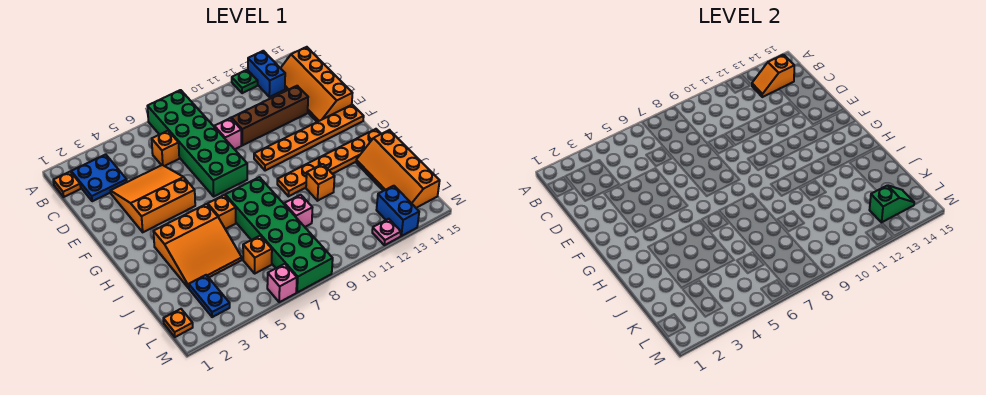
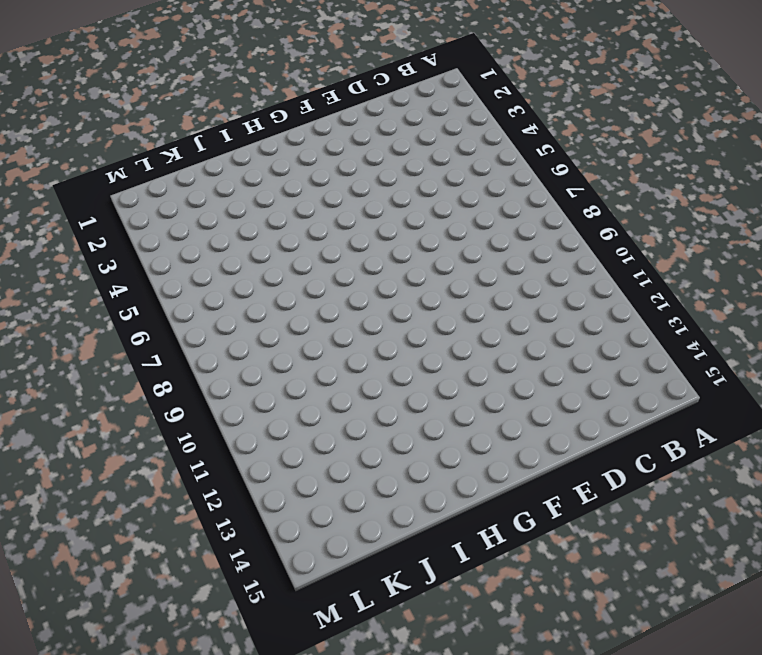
none -> green brick A7:F8 level 1
none -> green plate A12 level 1
none -> blue brick A13:B13 level 1

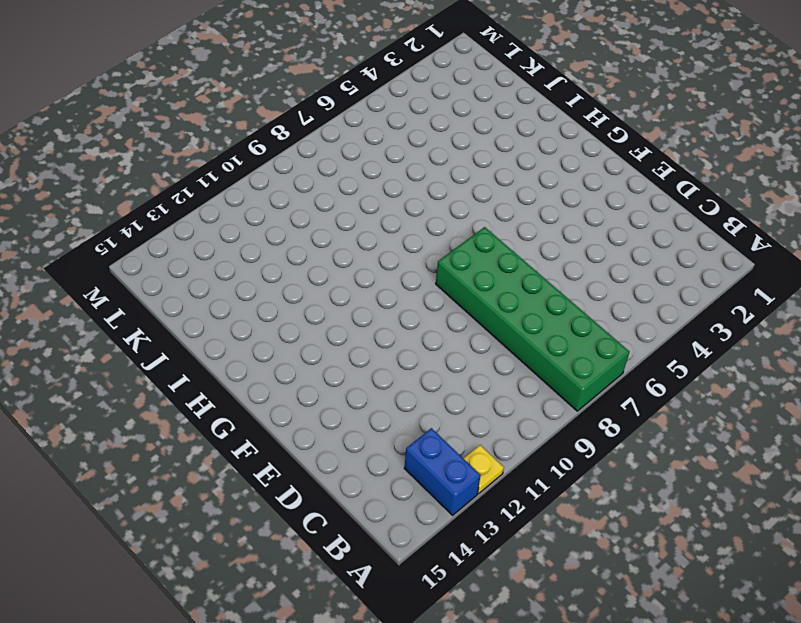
yellow plate A12 level 1 -> green plate A12 level 1
none -> orange plate B1 level 1
none -> blue plate B2:C3 level 1
none -> orange slope B14:E15 level 1 top 15

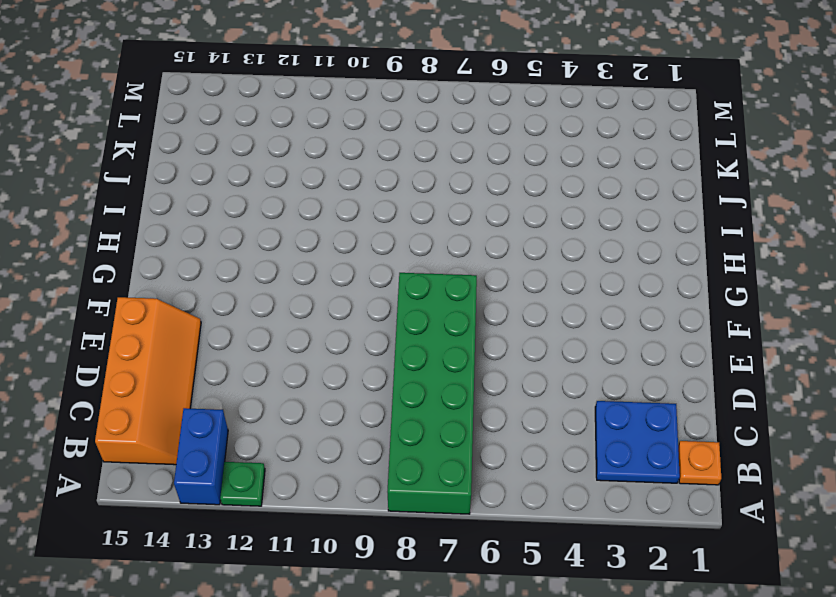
none -> orange brick C6 level 1
none -> orange slope D3:F5 level 1 top F
none -> pink brick D9 level 1

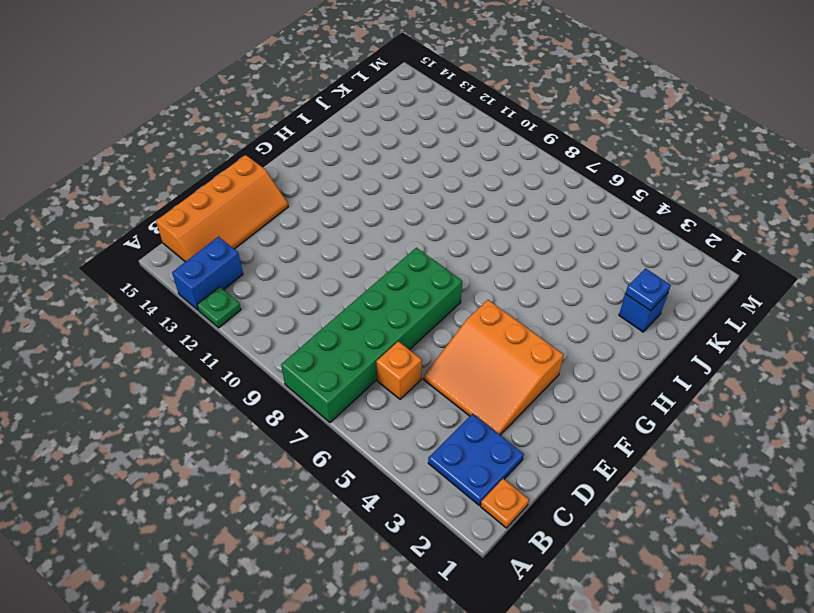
blue brick J2 level 1 -> none
blue plate J2 level 2 -> none
none -> pink brick D9 level 1
none -> brown brick D10:D13 level 1
none -> orange plate F10:F15 level 1

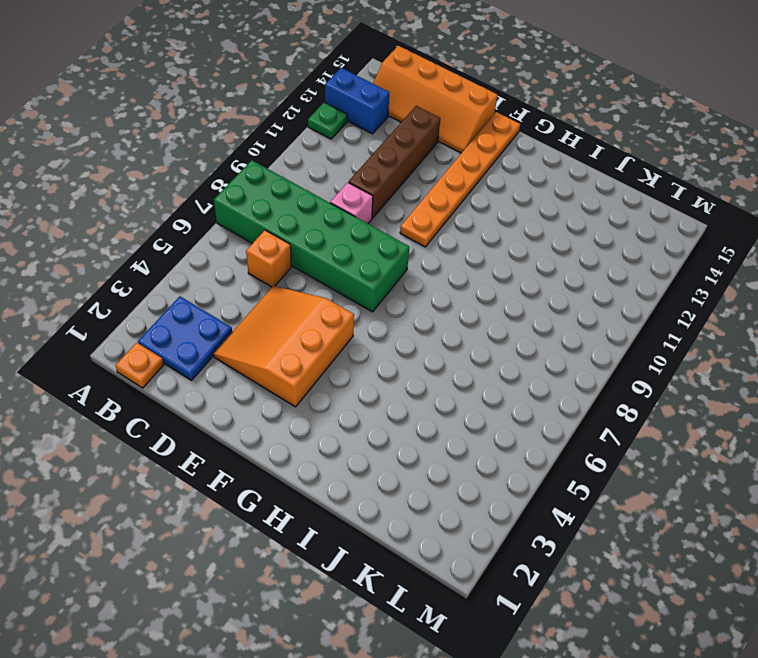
none -> orange slope H3:J5 level 1 top H
none -> orange brick H6 level 1
none -> green brick H7:M8 level 1

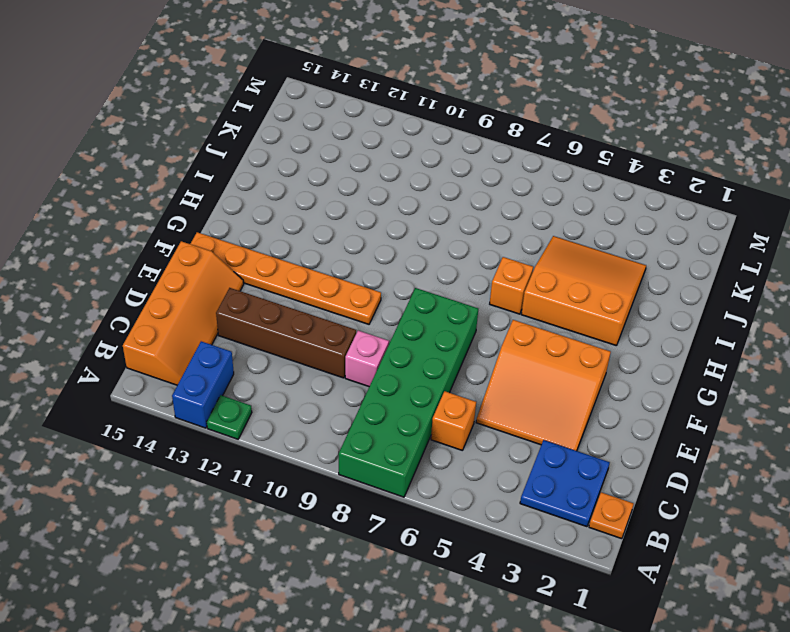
none -> green brick H7:M8 level 1
none -> orange plate H10:H15 level 1
none -> orange brick I11 level 1

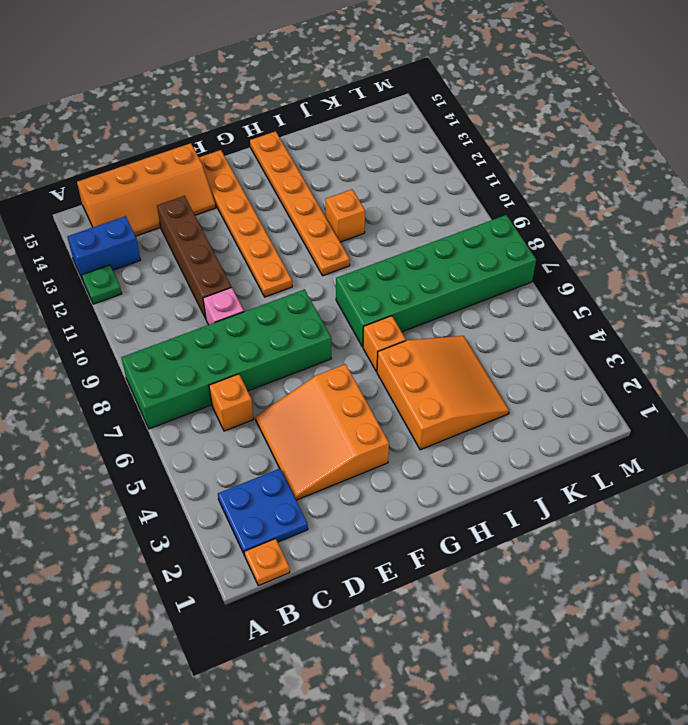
none -> orange slope I14:L15 level 1 top 15
none -> pink brick J9 level 1
none -> blue plate K3:L3 level 1

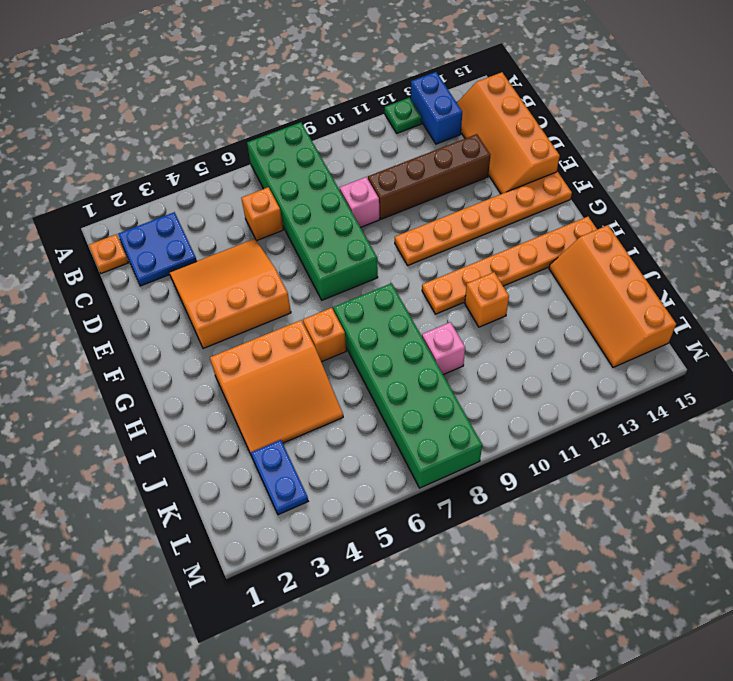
none -> orange brick K6 level 1
none -> orange plate L1 level 1
none -> blue brick L13:M13 level 1

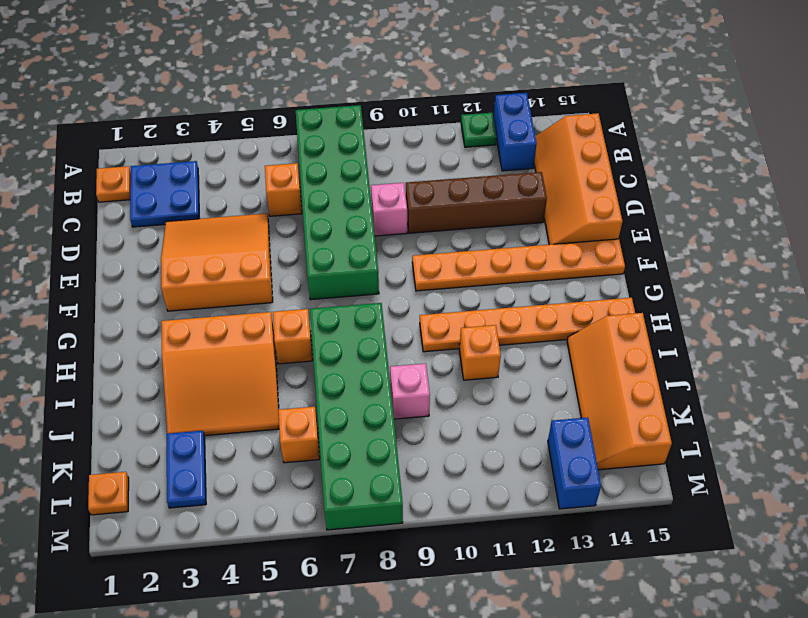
none -> pink brick M6 level 1
none -> pink plate M12 level 1
none -> orange slope B13:B14 level 2 top 14

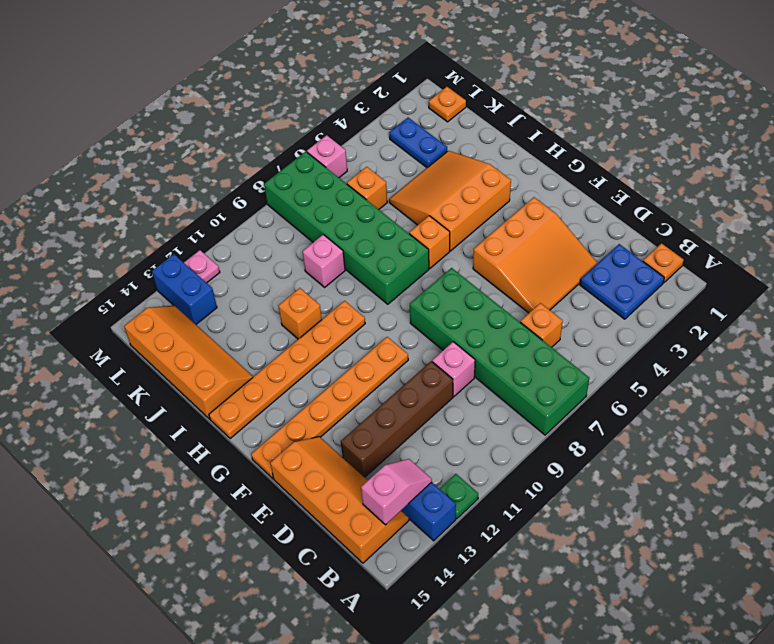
pink slope B13:B14 level 2 top 14 -> orange slope B13:B14 level 2 top 14
none -> green slope L13:L14 level 2 top 13

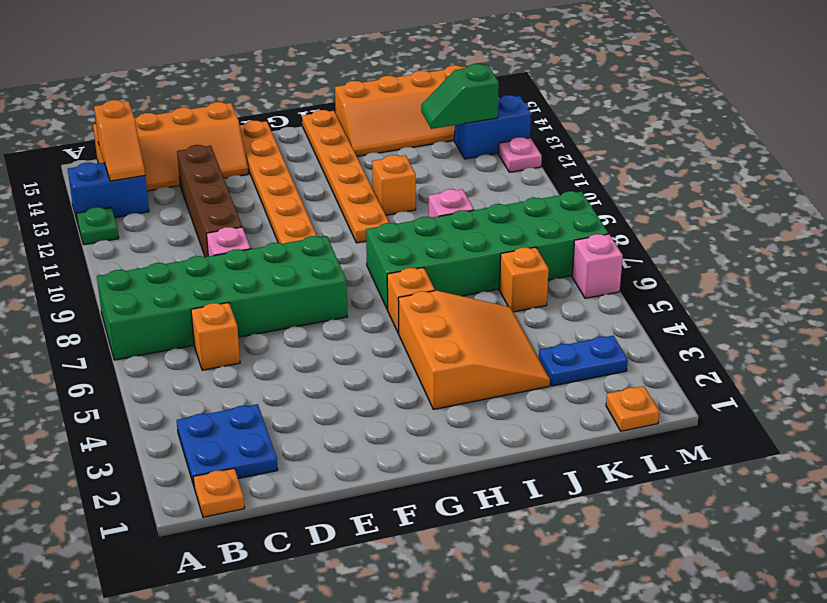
green slope K13:L13 level 2 top L -> green slope L13:L14 level 2 top 13
none -> orange slope D3:F5 level 1 top F

